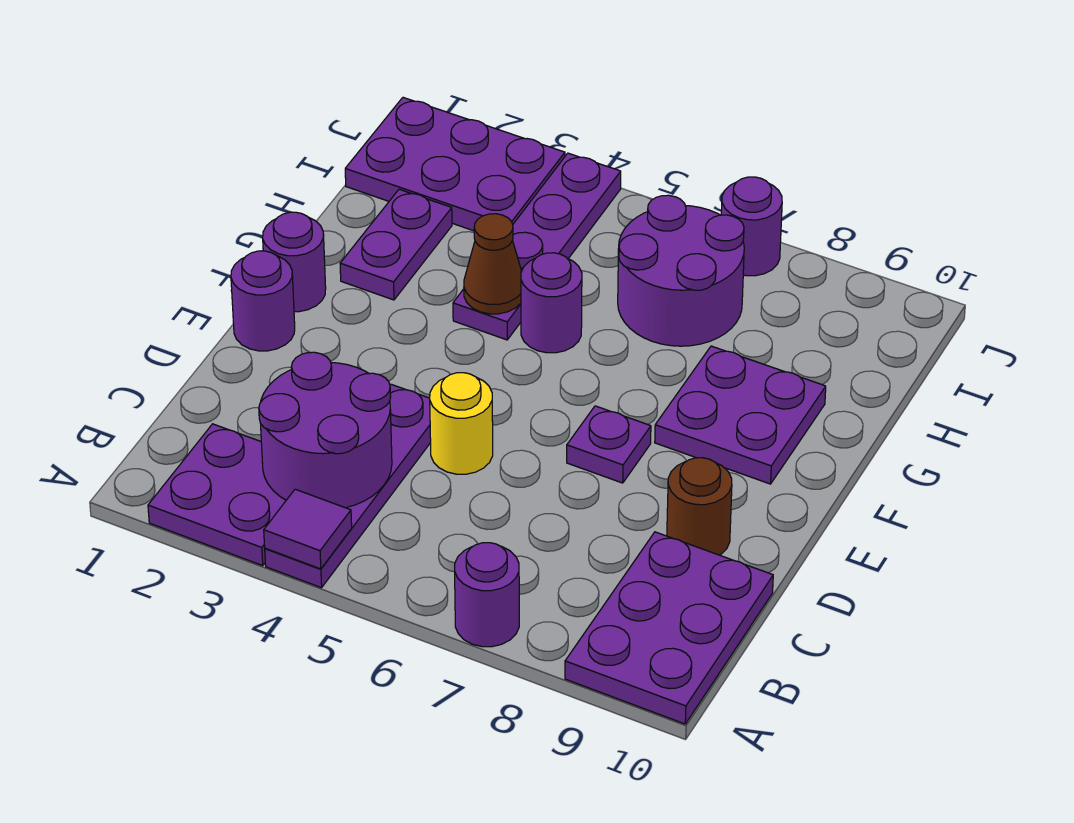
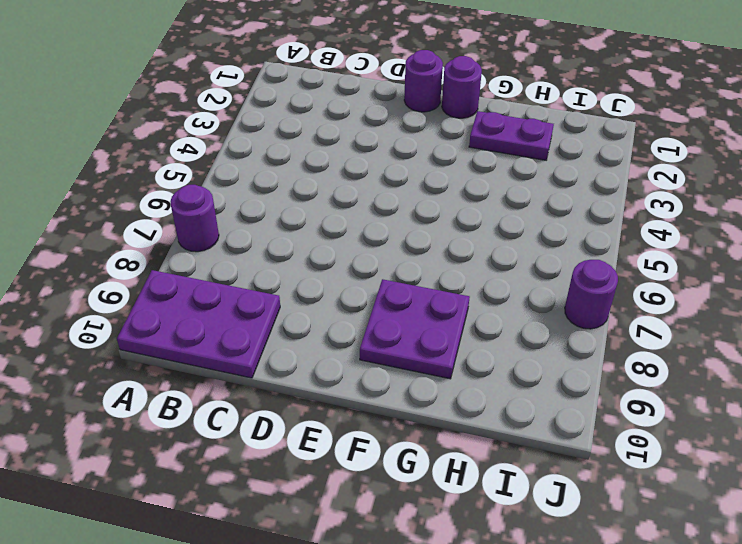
none -> purple plate A2:B3 level 1
none -> purple plate A4:D4 level 1
none -> yellow round brick D5 level 1

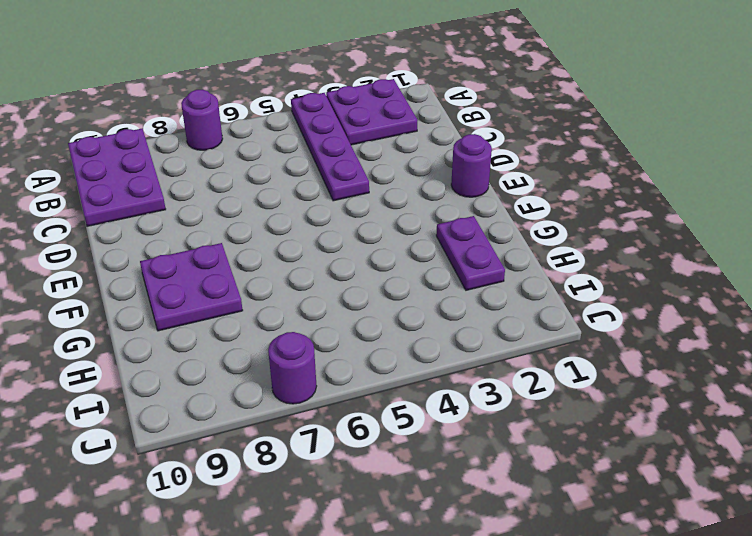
none -> yellow round brick D5 level 1
none -> brown round brick D9 level 1
none -> purple plate E7 level 1

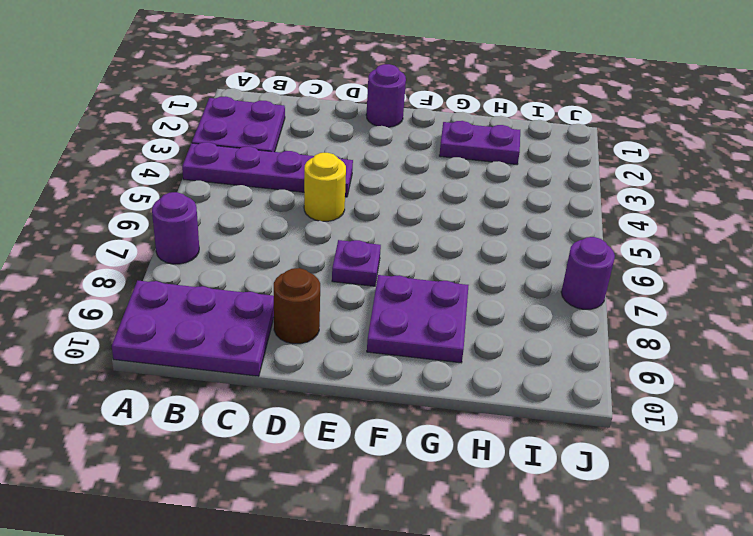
none -> purple round brick F1 level 1
none -> purple plate G4:J4 level 1
none -> purple round brick G5 level 1

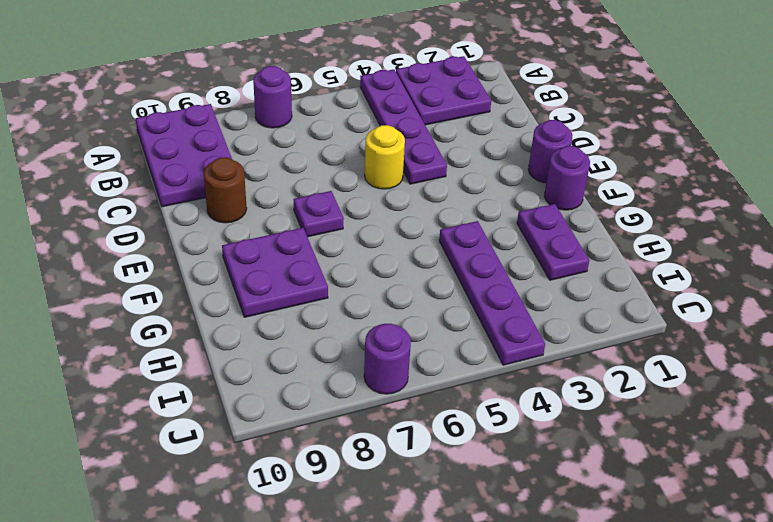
none -> purple round brick G5 level 1
none -> purple round brick H6:I7 level 1
none -> purple plate I1:J3 level 1

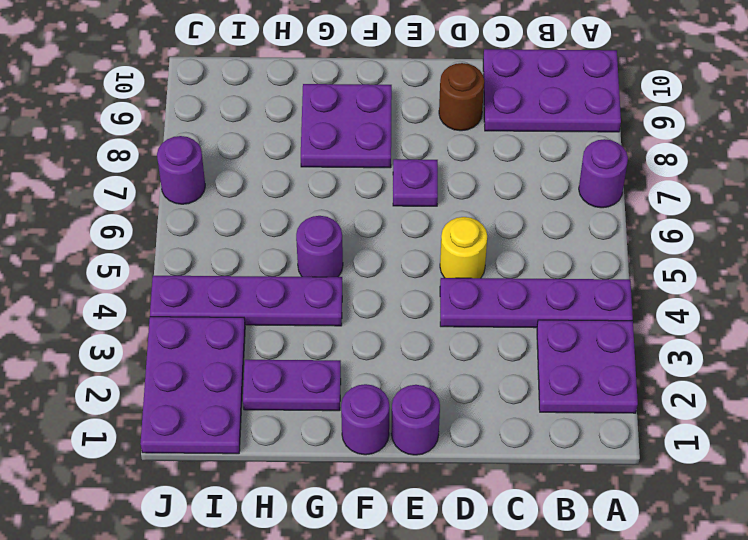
none -> purple round brick H6:I7 level 1
none -> purple tile A4 level 2
none -> purple round brick B3:C4 level 2

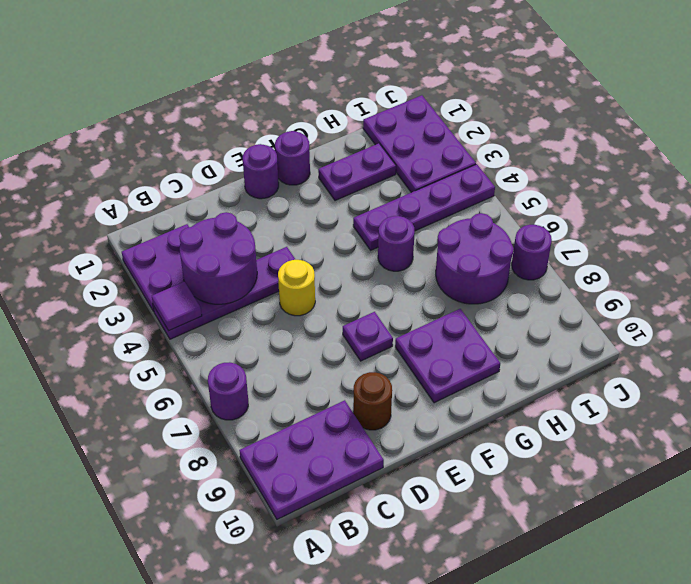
none -> brown cone G4 level 2

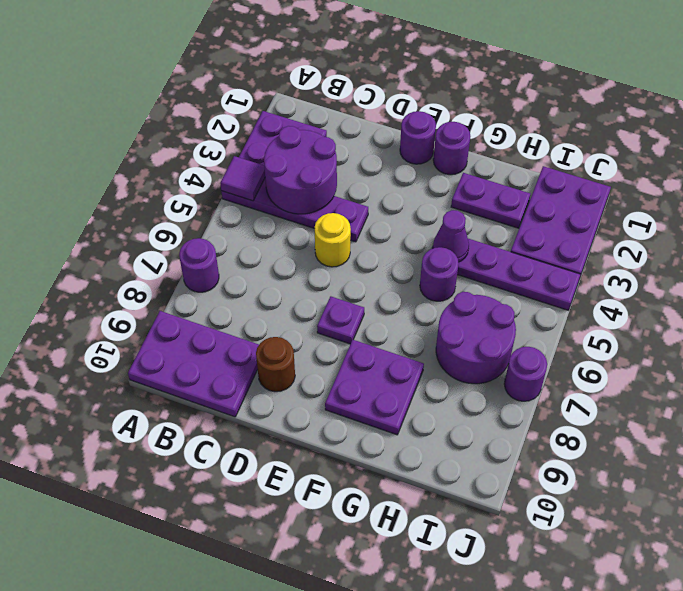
purple cone G4 level 2 -> brown cone G4 level 2

